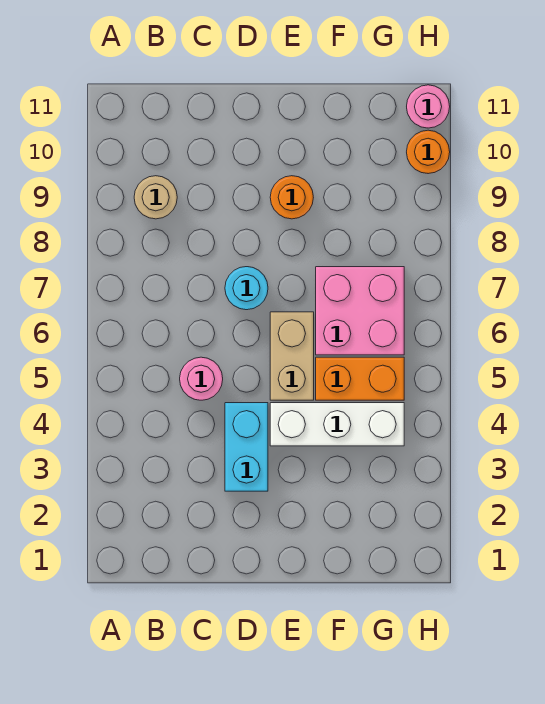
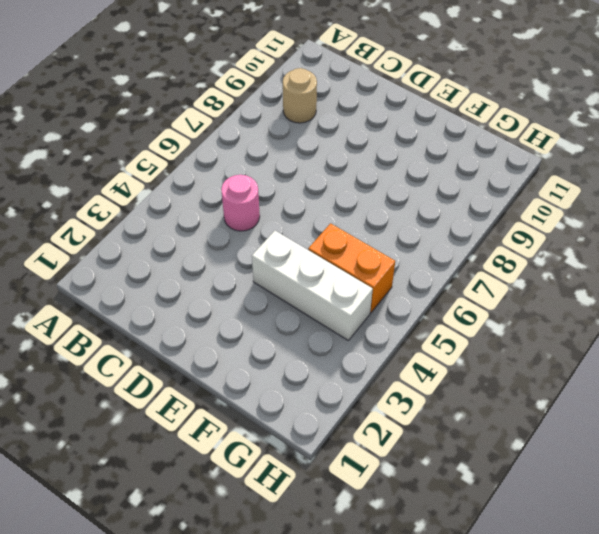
none -> cyan brick D3:D4 level 1
none -> cyan round brick D7 level 1

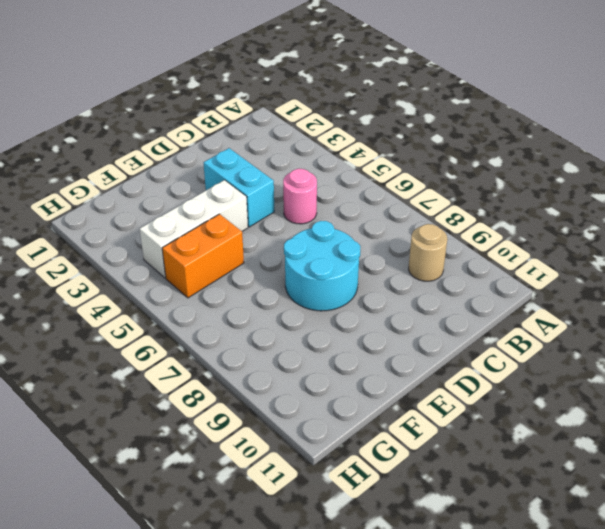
cyan round brick D7:E8 level 1 -> cyan round brick D7 level 1
none -> tan brick E5:E6 level 1
none -> orange round brick E9 level 1

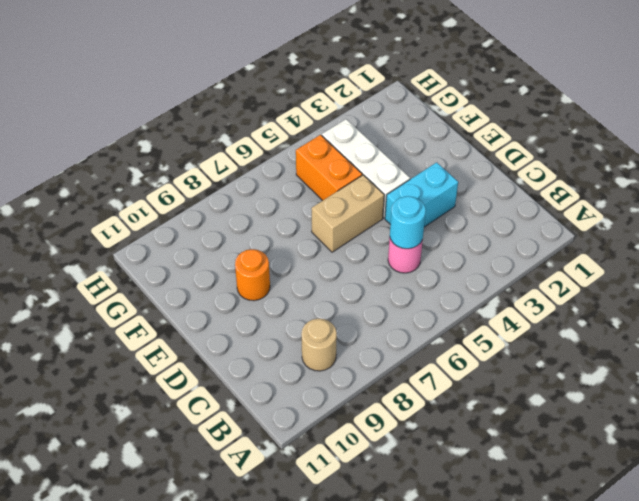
cyan round brick C5 level 2 -> cyan round brick D7 level 1
none -> pink brick F6:G7 level 1
none -> orange round brick H10 level 1

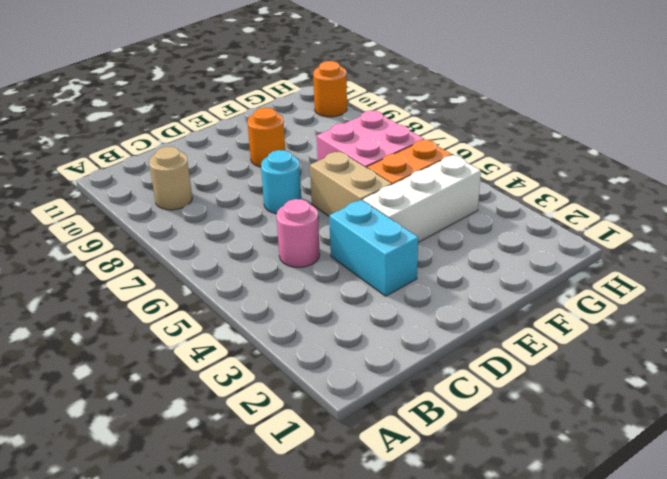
none -> pink round brick H11 level 1

